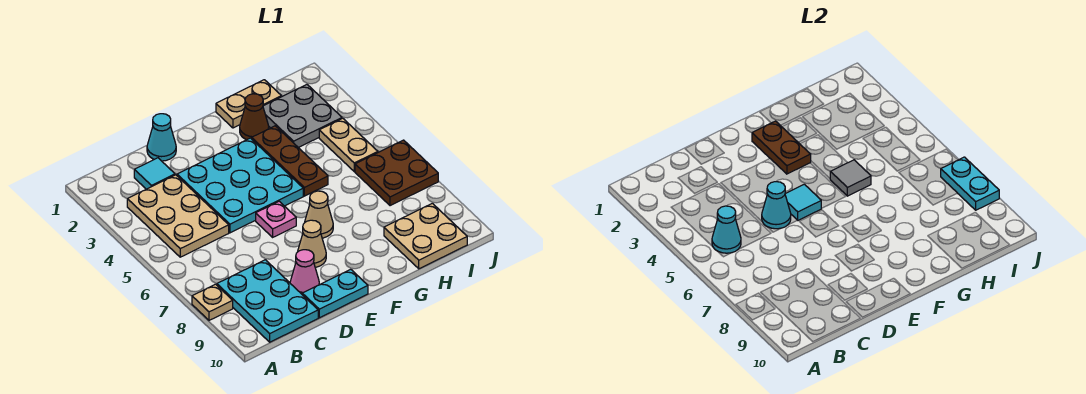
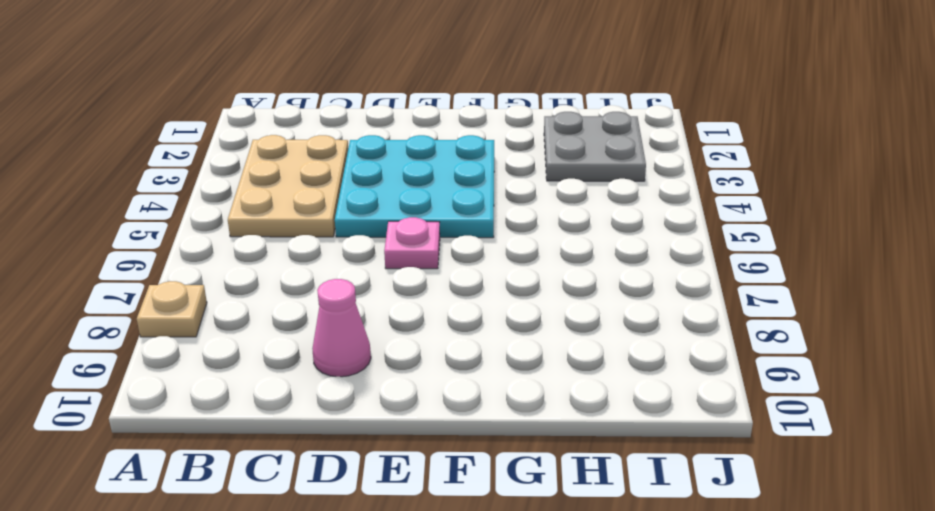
none -> cyan plate B8:C10 level 1
none -> cyan tile C2 level 1
none -> cyan cone D1 level 1

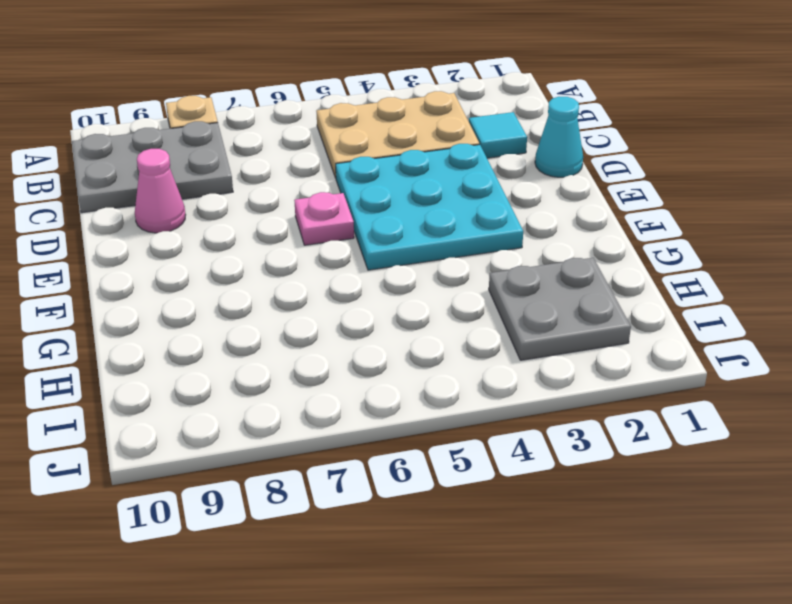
grey plate B8:C10 level 1 -> cyan plate B8:C10 level 1
none -> cyan plate D10:E10 level 1
none -> tan cone E8 level 1
none -> tan cone F7 level 1

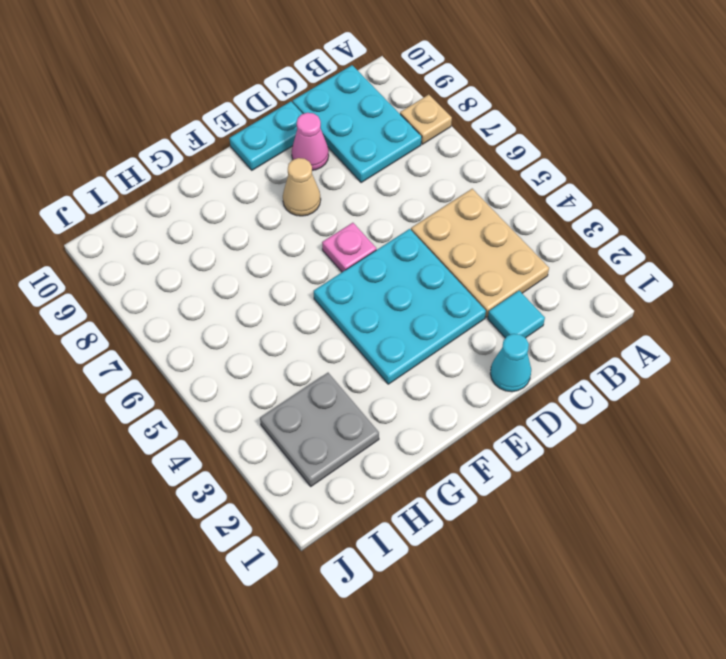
none -> tan cone F7 level 1
none -> tan plate G1:H1 level 1
none -> brown cone G2 level 1

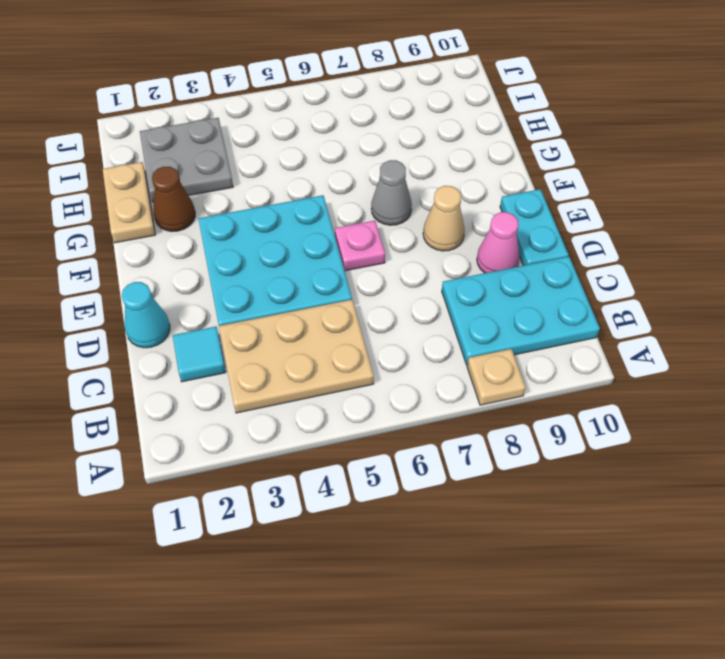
grey cone F7 level 1 -> tan cone F7 level 1
none -> brown plate G3:G5 level 1
none -> tan plate H9:I10 level 1
none -> tan plate I4:I5 level 1

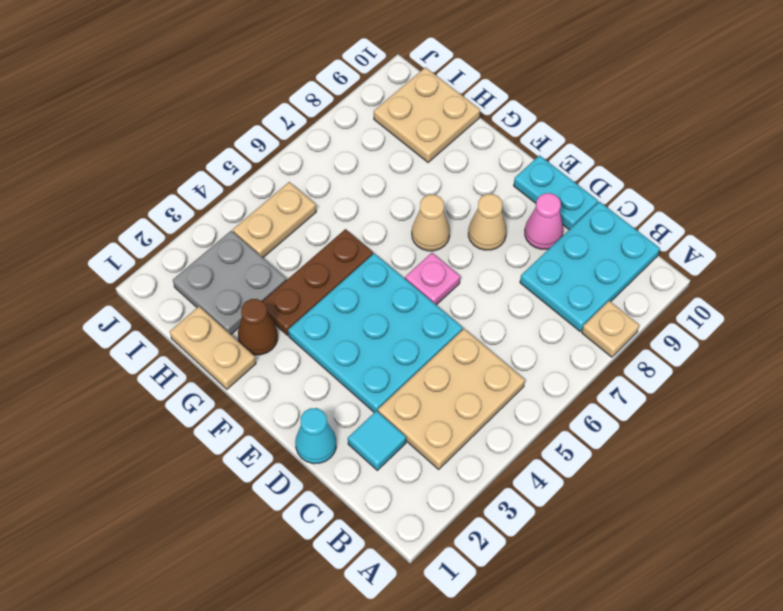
none -> brown plate I6:J7 level 1
none -> cyan cone B5 level 2
none -> cyan cone D5 level 2

